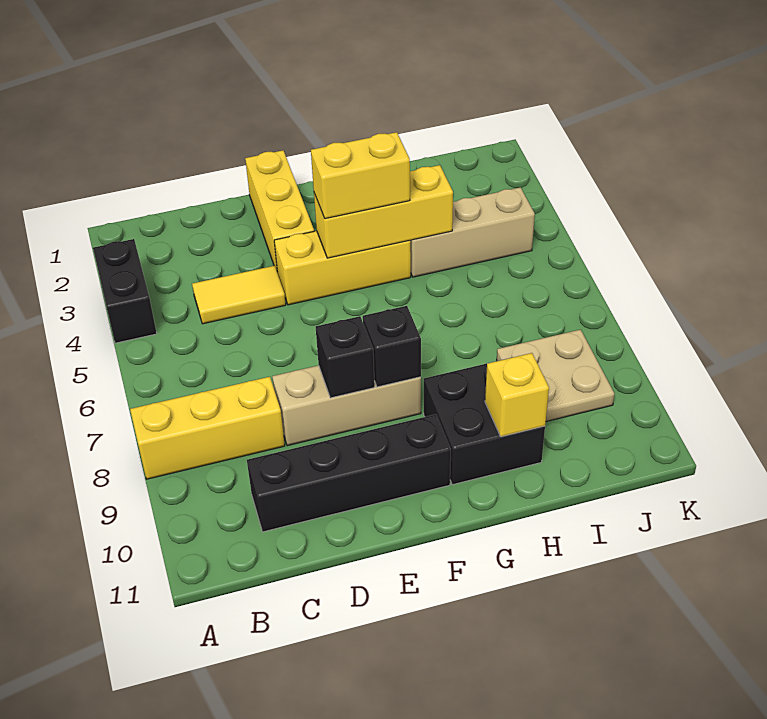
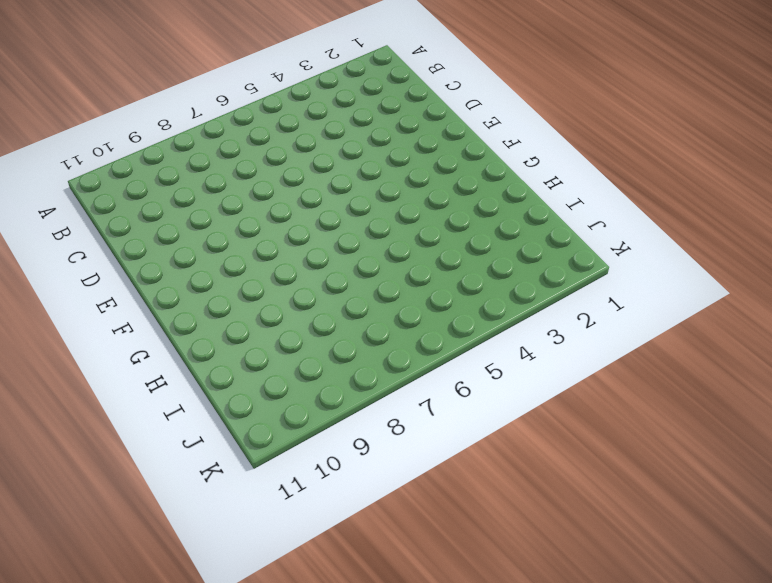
none -> black brick A3:A4 level 1
none -> yellow brick A8:C8 level 1
none -> yellow tile C4:D4 level 1

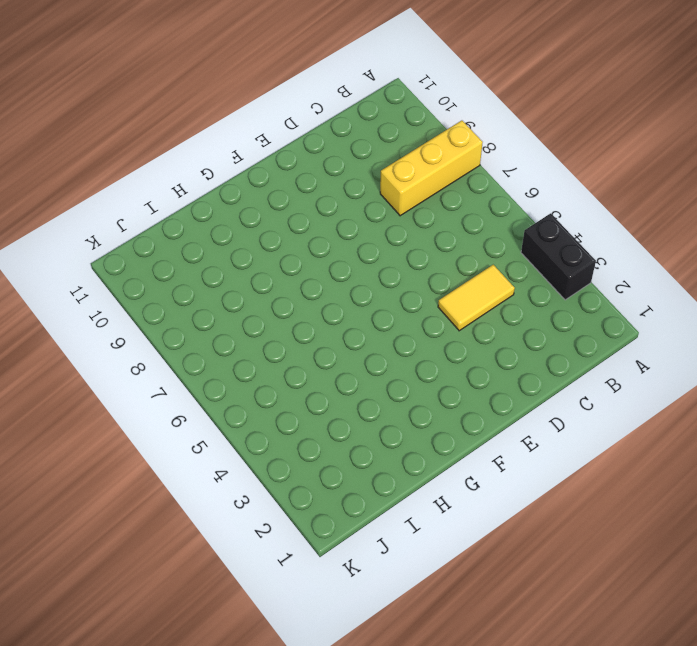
none -> black brick C10:F10 level 1
none -> tan brick D8:F8 level 1
none -> yellow brick E1:E3 level 1

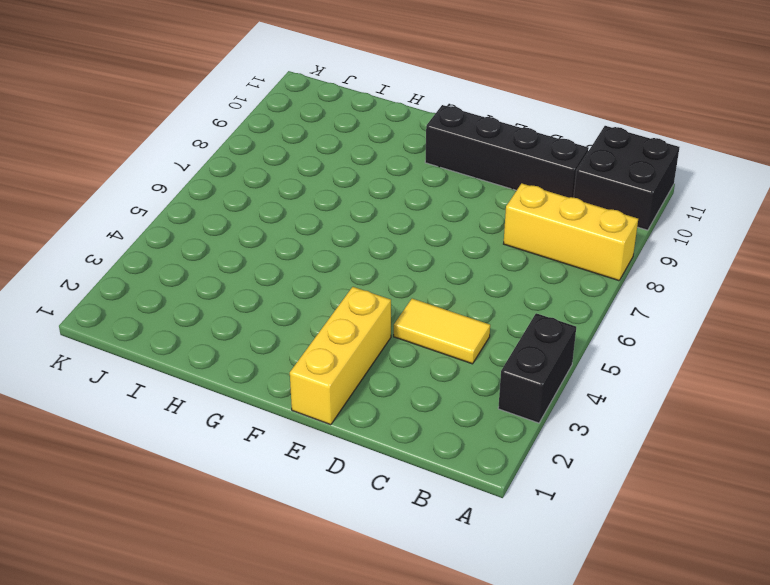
black brick A10:B11 level 1 -> black brick G9:H10 level 1
none -> tan brick D8:F8 level 1
none -> yellow brick E4:G4 level 1
none -> tan brick H4:J4 level 1

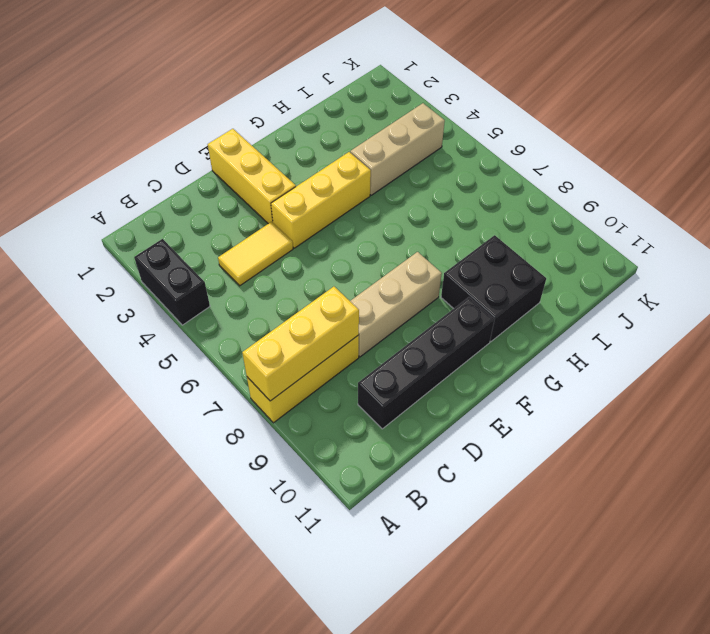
yellow brick A8:C8 level 2 -> yellow brick F4:H4 level 2
none -> tan plate I8:J9 level 1
none -> black brick E8 level 2
none -> black brick F8 level 2

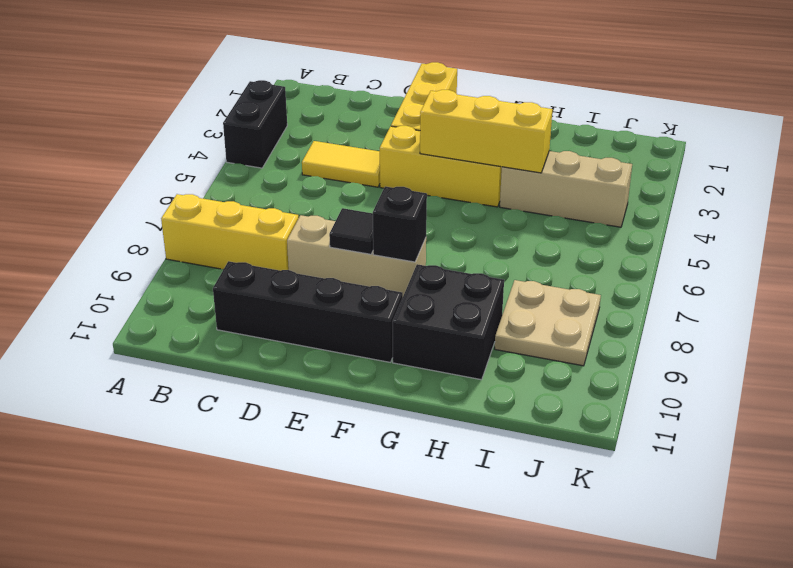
black tile E8 level 2 -> black brick E8 level 2
none -> yellow brick H10 level 2
none -> yellow brick F4:G4 level 3

